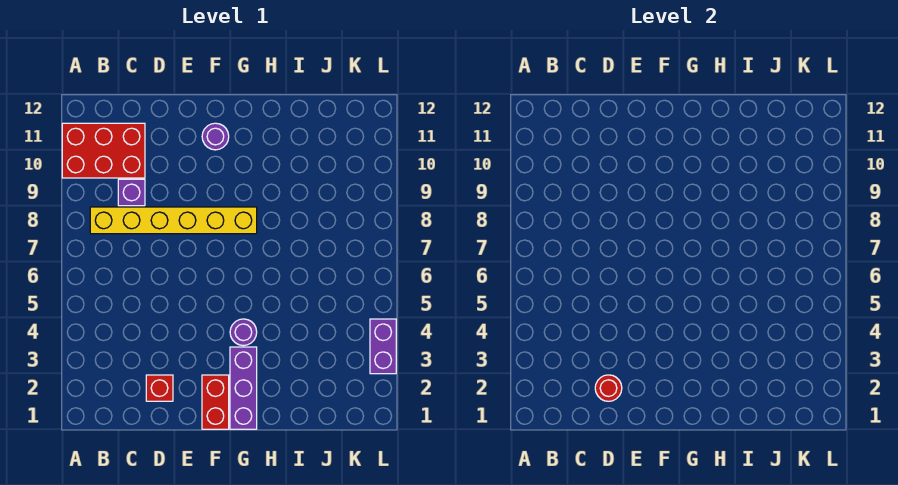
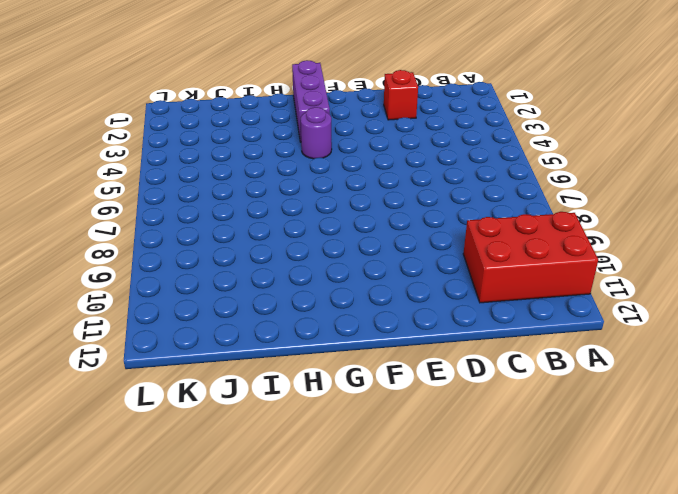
none -> yellow brick B8:G8 level 1
none -> purple brick C9 level 1

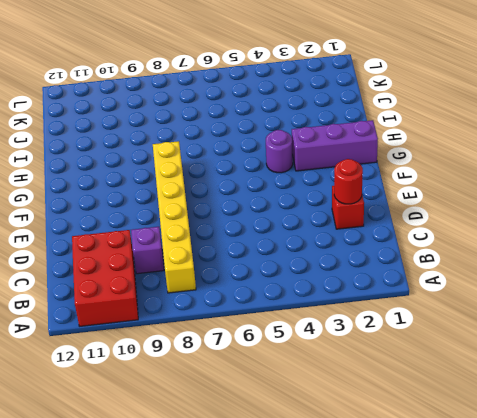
none -> red brick F1:F2 level 1
none -> purple round brick F11 level 1

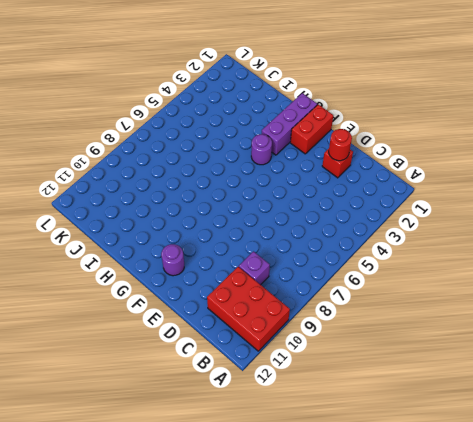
none -> yellow brick B8:G8 level 1
none -> purple brick L3:L4 level 1

